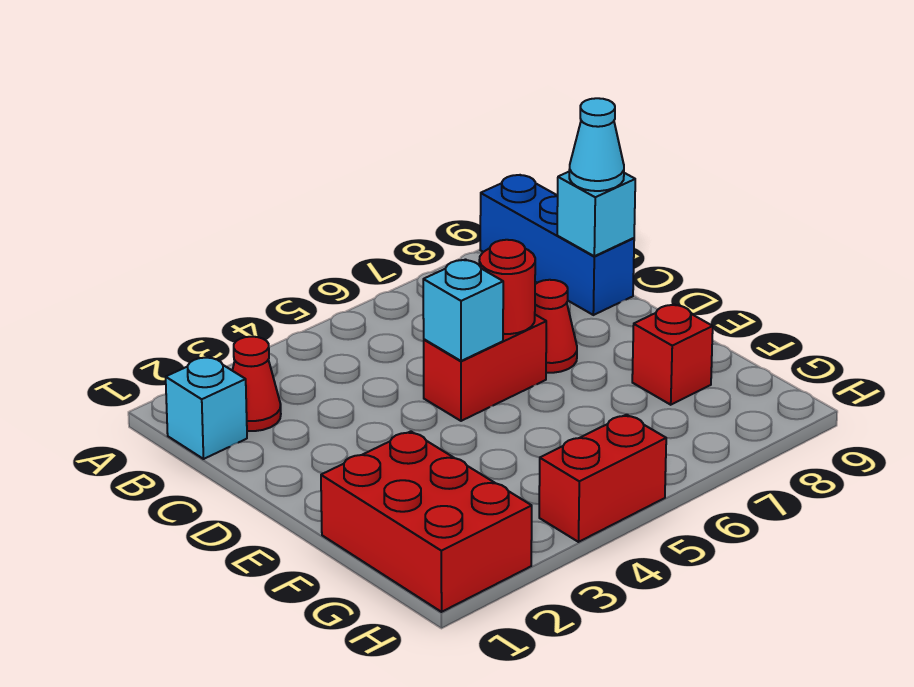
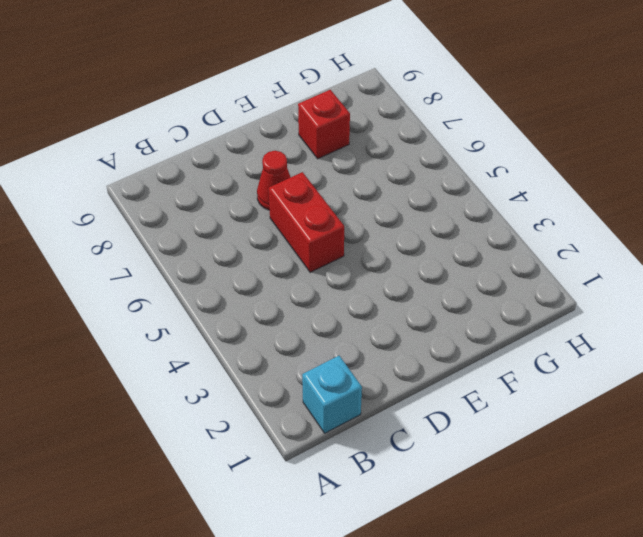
none -> blue brick A9:C9 level 1
none -> red cone B2 level 1
none -> red brick F1:H2 level 1

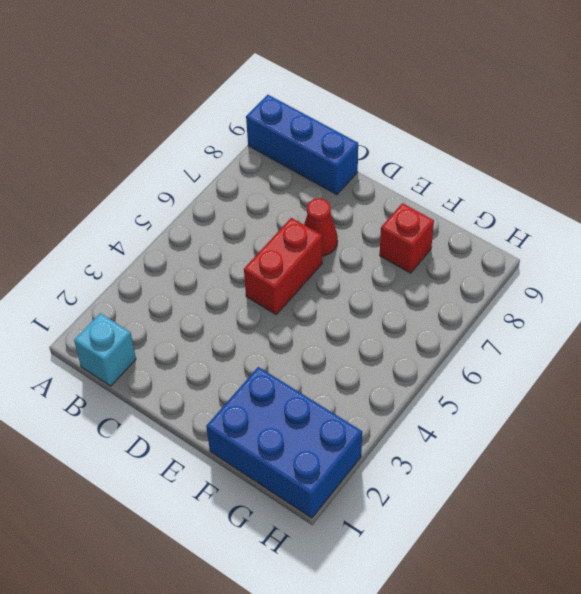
blue brick F1:H2 level 1 -> red brick F1:H2 level 1
none -> red cone B2 level 1
none -> red brick H4:H5 level 1
none -> cyan brick C9 level 2

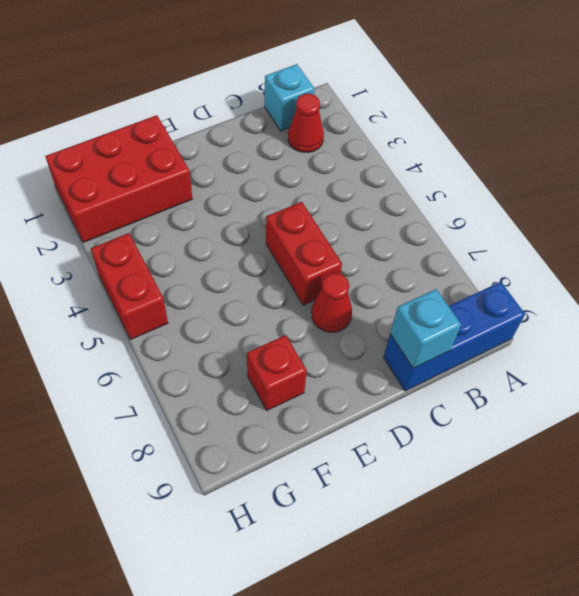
none -> cyan brick D5 level 2
none -> red round brick D6 level 2
none -> cyan cone C9 level 3

